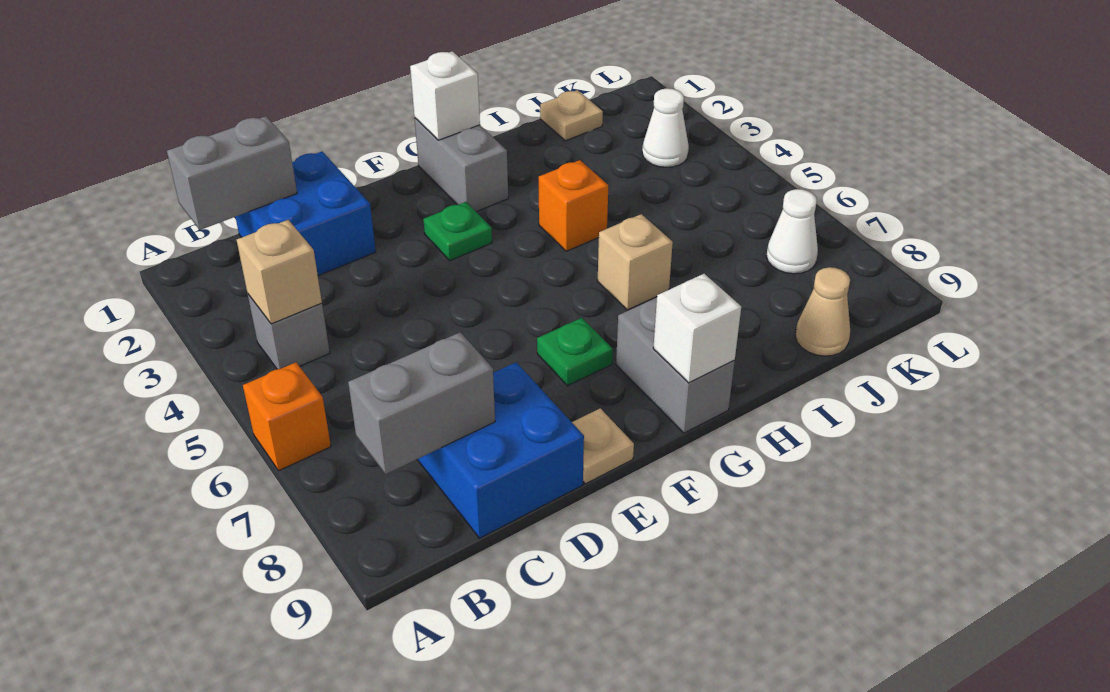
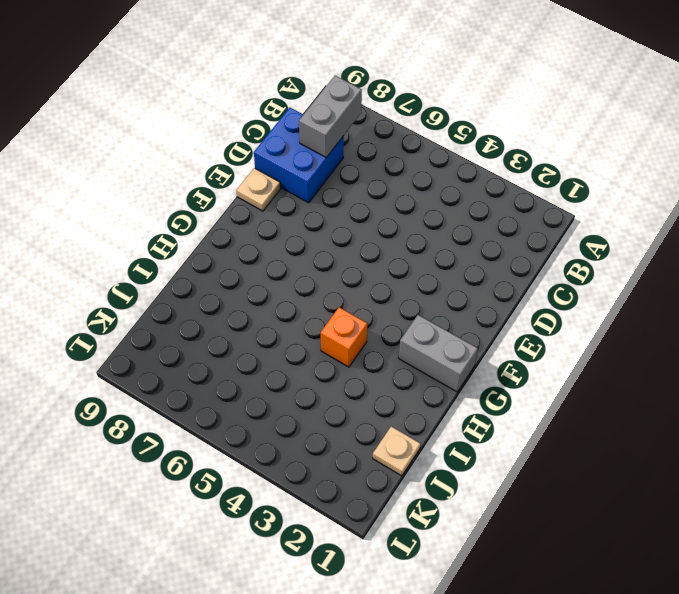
none -> orange brick A6 level 1
none -> grey brick B4 level 1
none -> blue brick C1:D2 level 1

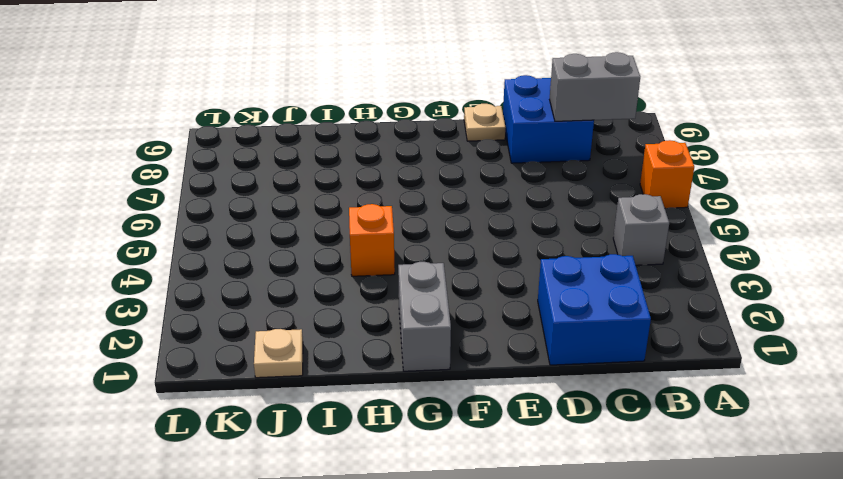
none -> green plate F3 level 1
none -> green plate F7 level 1
none -> grey brick G8:G9 level 1

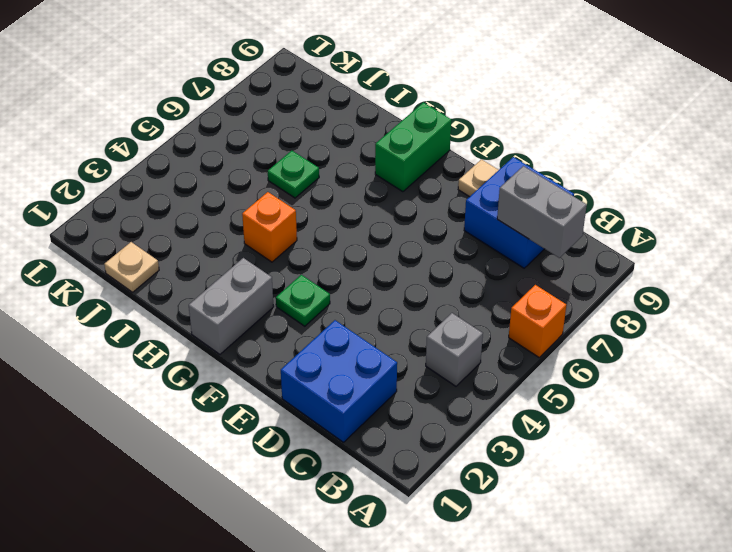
green brick G8:G9 level 1 -> grey brick G8:G9 level 1
green plate I6 level 1 -> green plate F7 level 1
none -> tan brick H6 level 1
none -> tan cone J9 level 1
none -> white cone K3 level 1

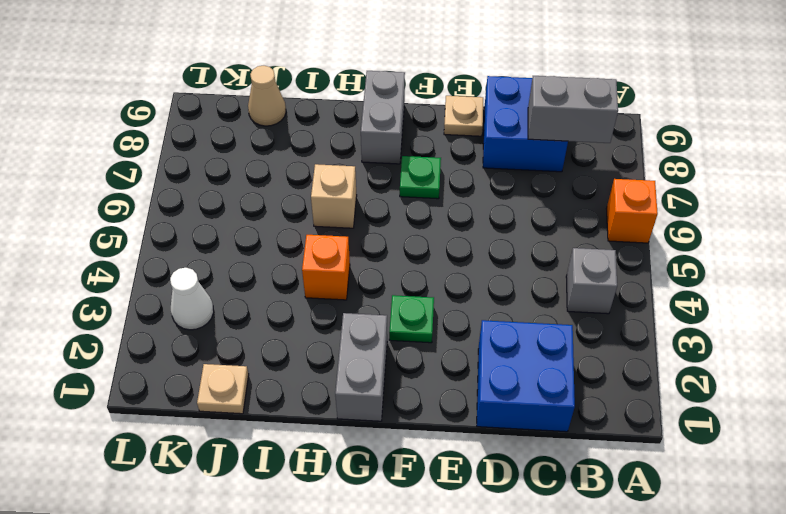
none -> white cone K7 level 1
none -> grey brick B1:C1 level 2
none -> tan brick B4 level 2

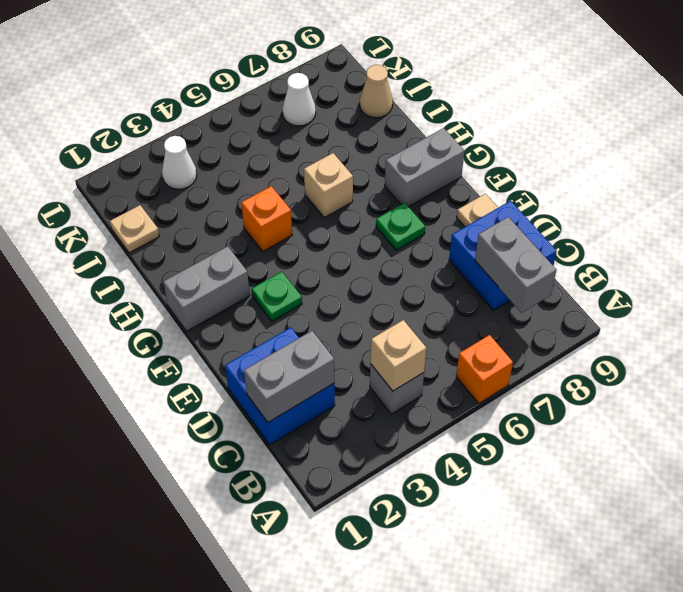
grey brick C1:C2 level 2 -> grey brick B1:C1 level 2
none -> white brick G1 level 2
none -> white brick G9 level 2

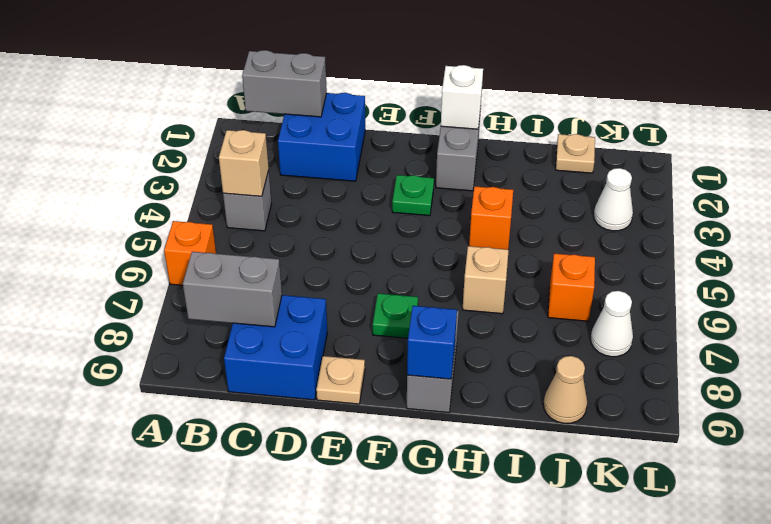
blue brick G9 level 2 -> white brick G9 level 2
orange brick J6 level 1 -> none

